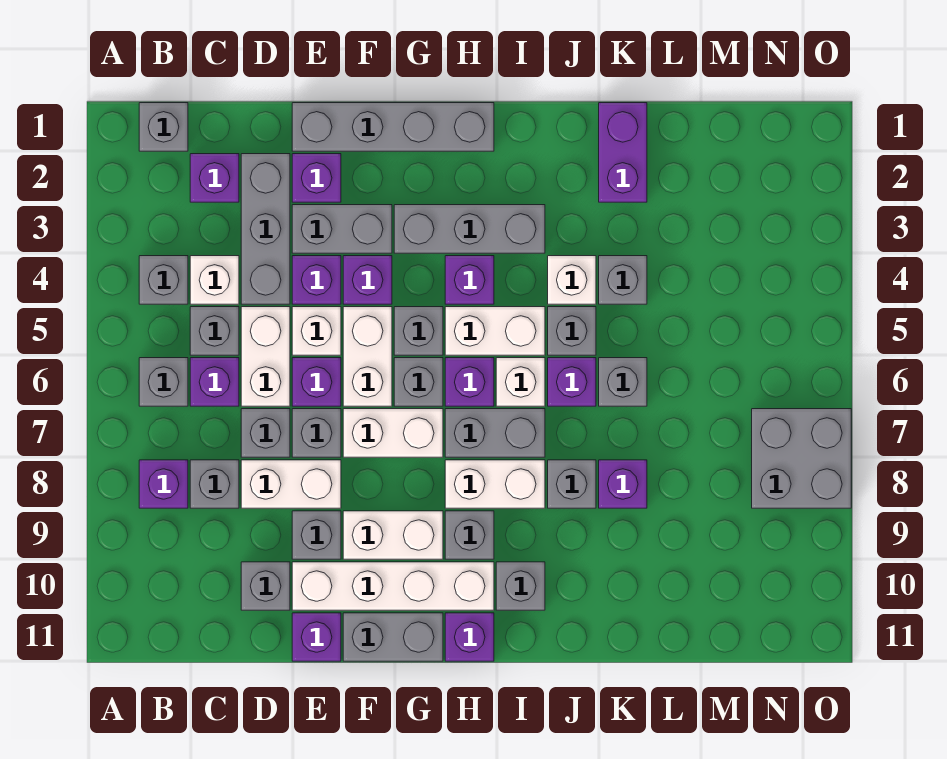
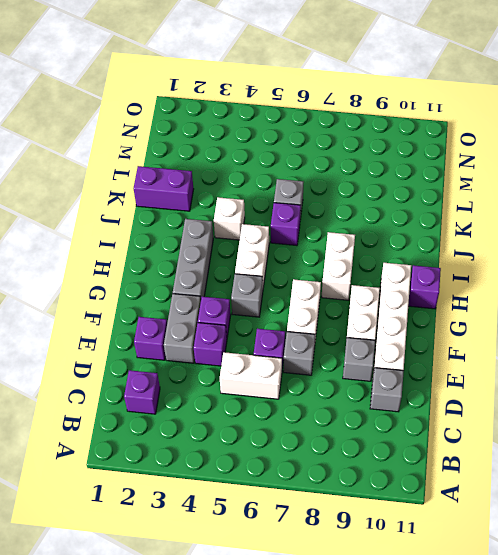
none -> grey brick B1 level 1
none -> grey brick B4 level 1
none -> grey brick B6 level 1
none -> purple brick B8 level 1

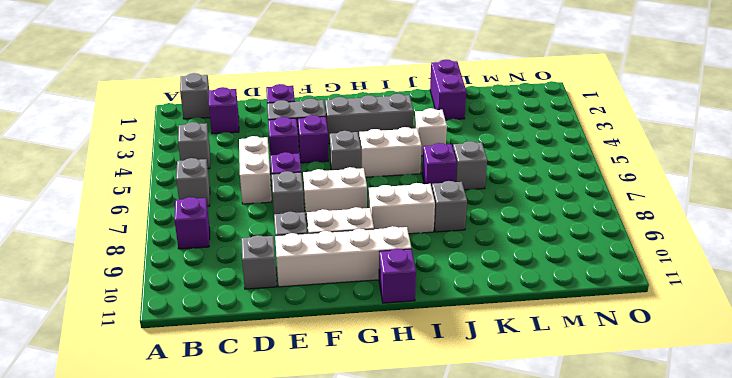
none -> white brick C4 level 1
none -> grey brick C5 level 1
none -> purple brick C6 level 1
none -> grey brick C8 level 1

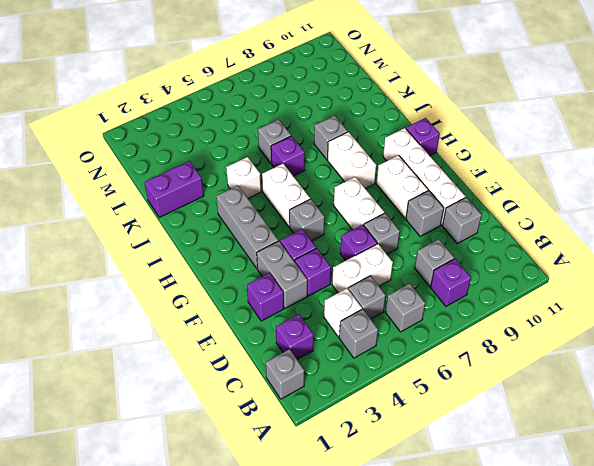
none -> purple brick C6 level 1
none -> grey brick D2:D4 level 1
none -> grey brick D7 level 1
none -> white brick D8:E8 level 1

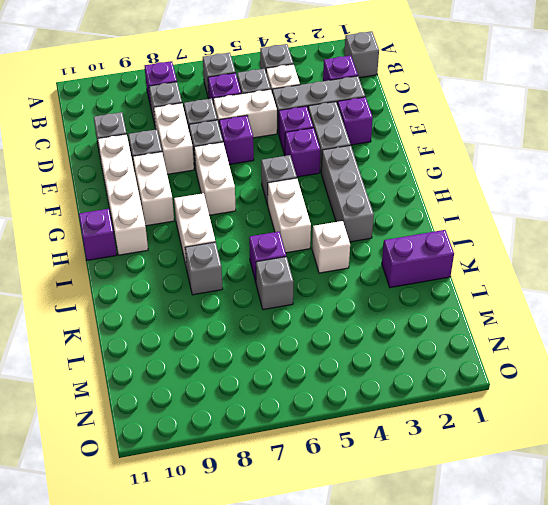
none -> grey brick E1:H1 level 1
none -> white brick E5 level 1
none -> purple brick E11 level 1
none -> white brick F5:F6 level 1

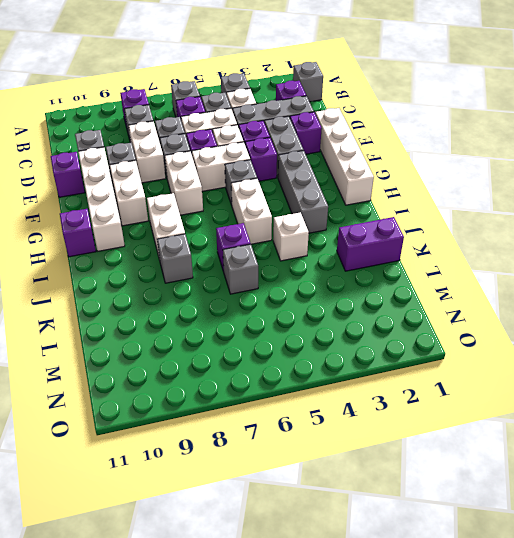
white brick E1:H1 level 1 -> grey brick E1:H1 level 1
none -> grey brick F11:G11 level 1
none -> grey brick G6 level 1
none -> purple brick H4 level 1
none -> purple brick H6 level 1

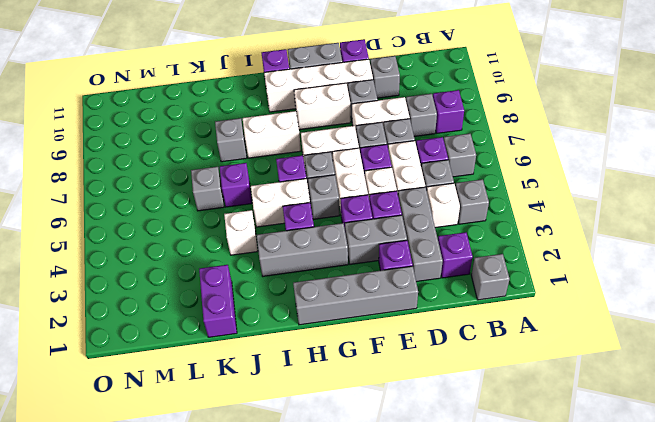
none -> grey brick H7:I7 level 1
none -> grey brick H9 level 1
none -> white brick I6 level 1
none -> grey brick I10 level 1

